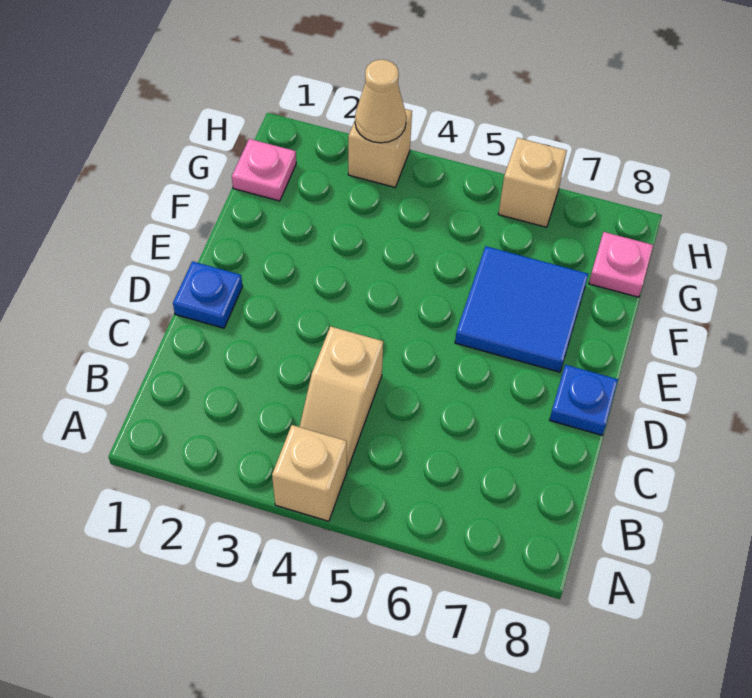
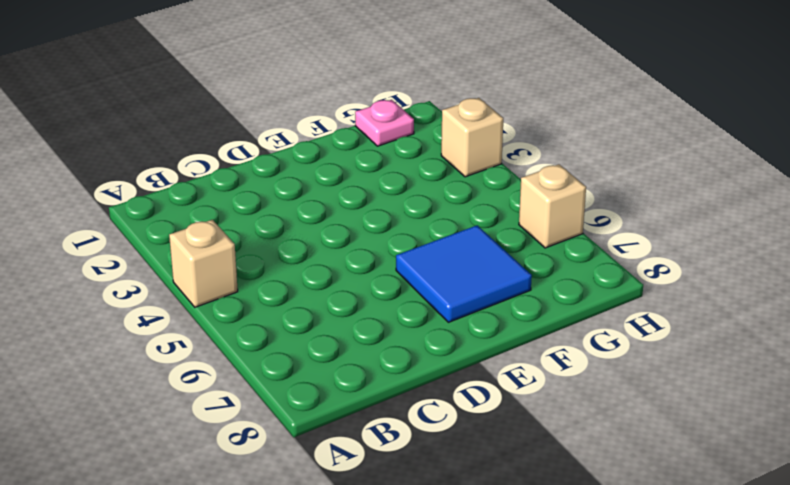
none -> tan slope B4:C4 level 1 top C
none -> blue plate D1 level 1

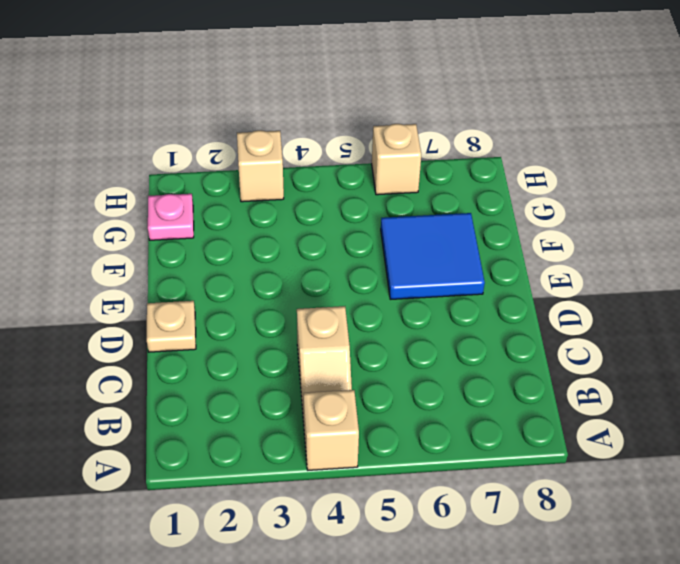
tan plate D1 level 1 -> blue plate D1 level 1
none -> blue plate D8 level 1
none -> pink plate G8 level 1

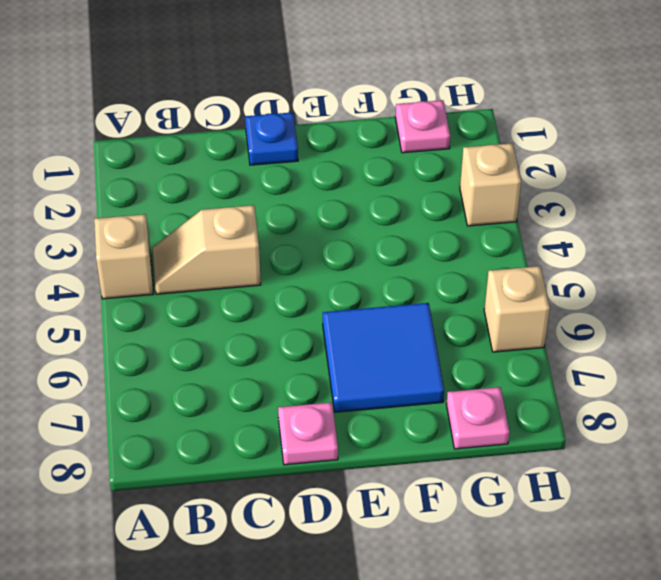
pink plate D8 level 1 -> blue plate D8 level 1
none -> tan cone H3 level 2

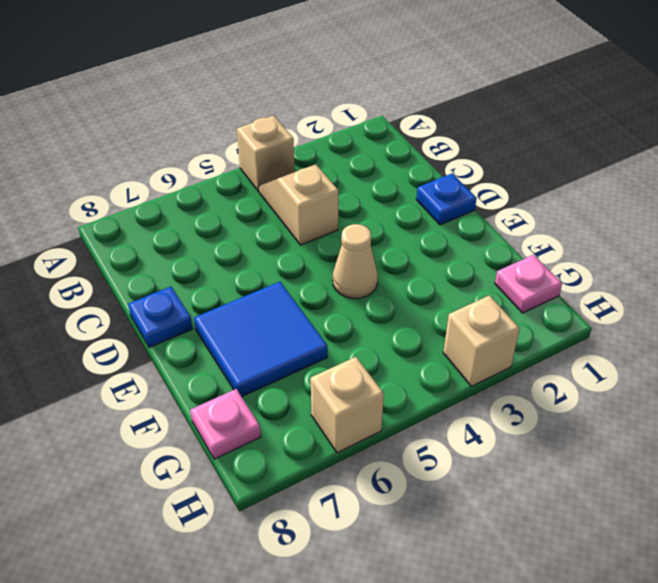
tan cone E4 level 1 -> tan cone H3 level 2

